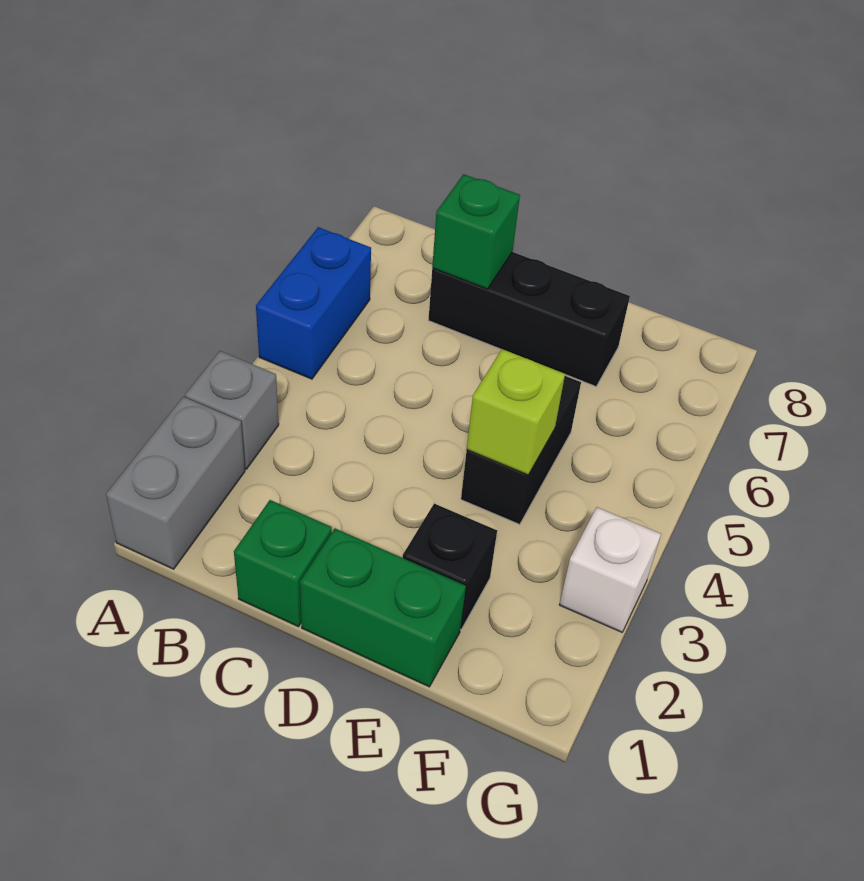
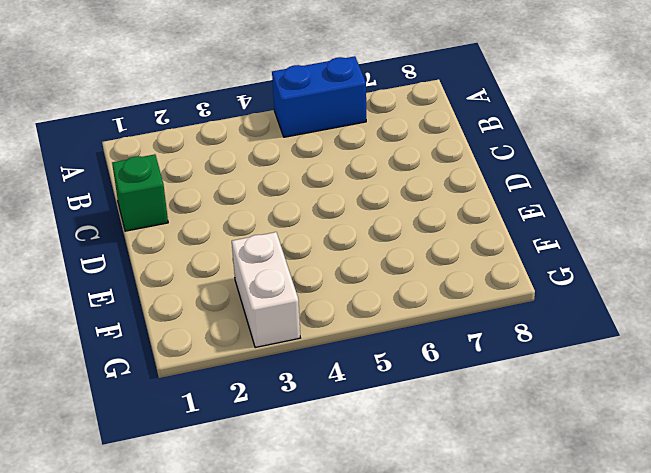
white brick F3:G3 level 1 -> white brick G3 level 1
none -> grey brick A1:A2 level 1
none -> grey brick A3 level 1

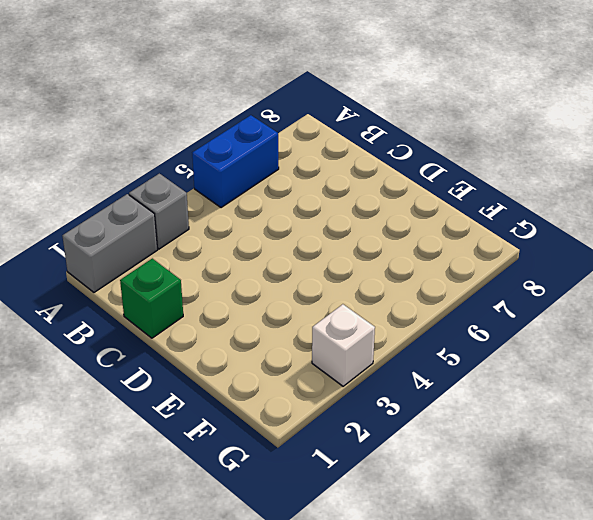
none -> black brick C7:E7 level 1
none -> green brick D1:E1 level 1

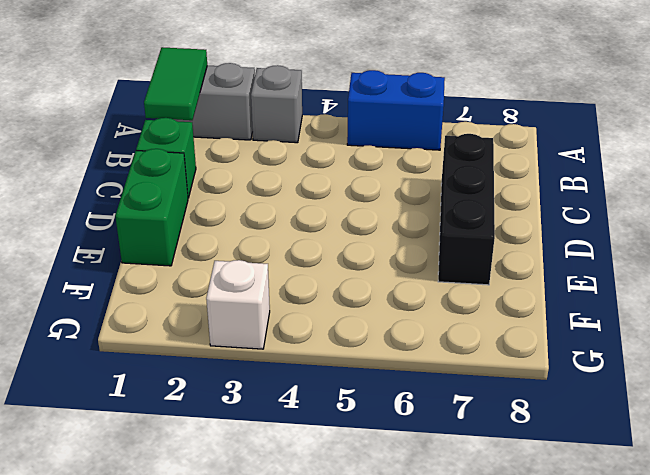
green tile A1:B1 level 2 -> none
none -> black brick E2 level 1
none -> black brick E4:E5 level 1

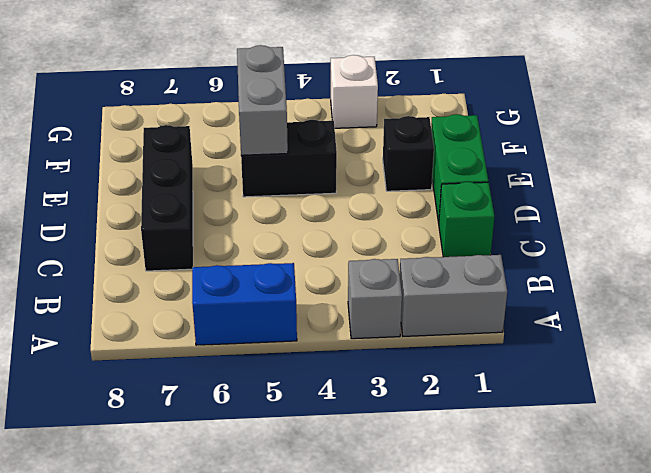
grey brick E5:F5 level 2 -> none
none -> green brick C7 level 2
none -> lime brick E4 level 2

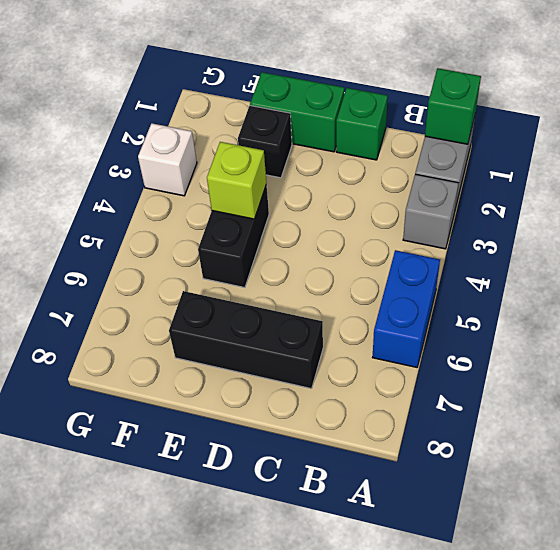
green brick A1 level 2 -> green brick C7 level 2

